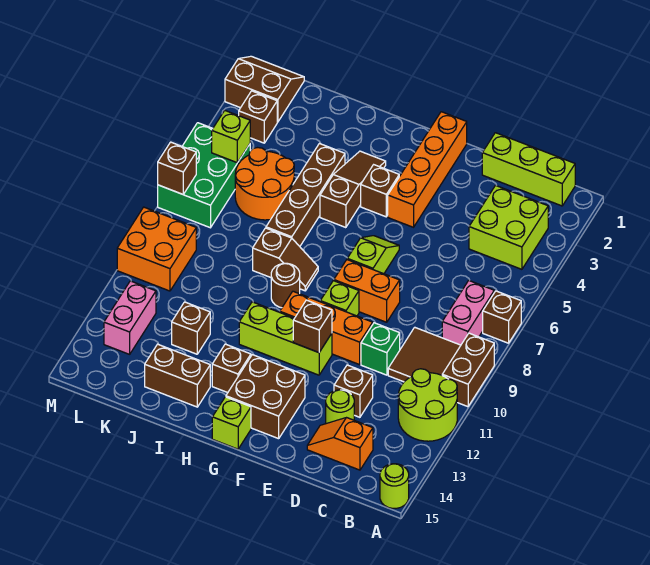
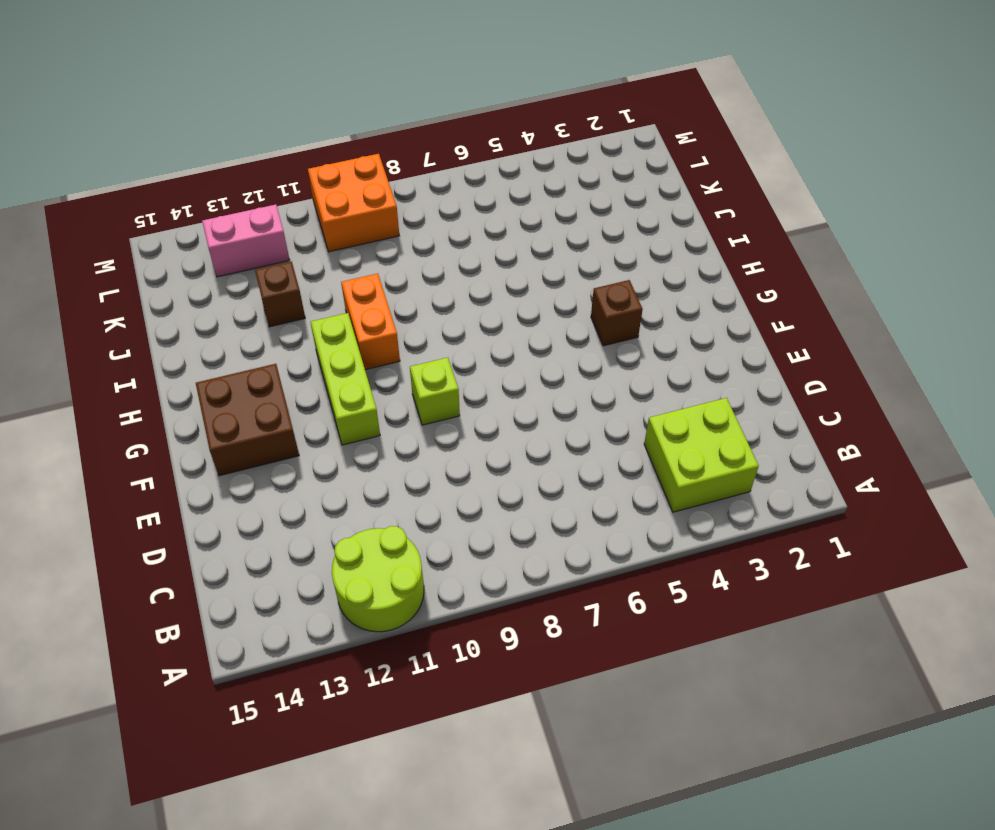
orange brick H10:I10 level 1 -> orange brick E8:F8 level 1
none -> brown brick A7 level 1
none -> brown brick A9:A10 level 1
none -> lime round brick A15 level 1
none -> lime brick B1:D1 level 1

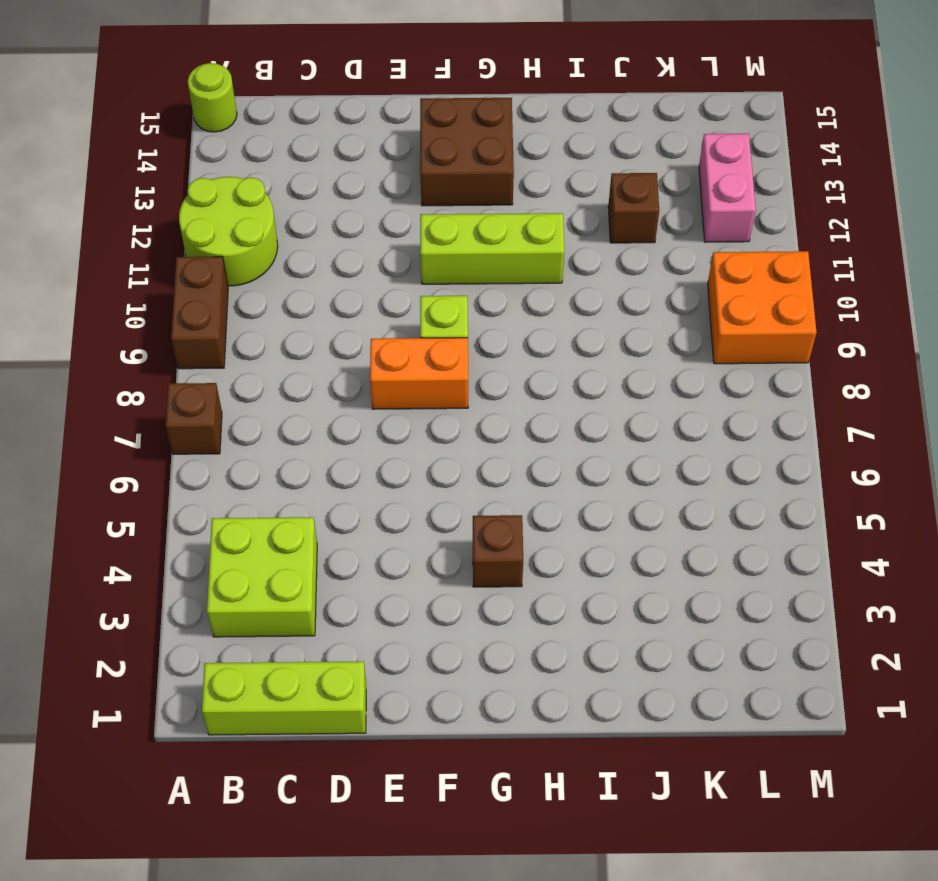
none -> pink brick B7:B8 level 1
none -> brown tile B9:C10 level 1
none -> orange slope C14:D14 level 1 top C
none -> green brick D10 level 1

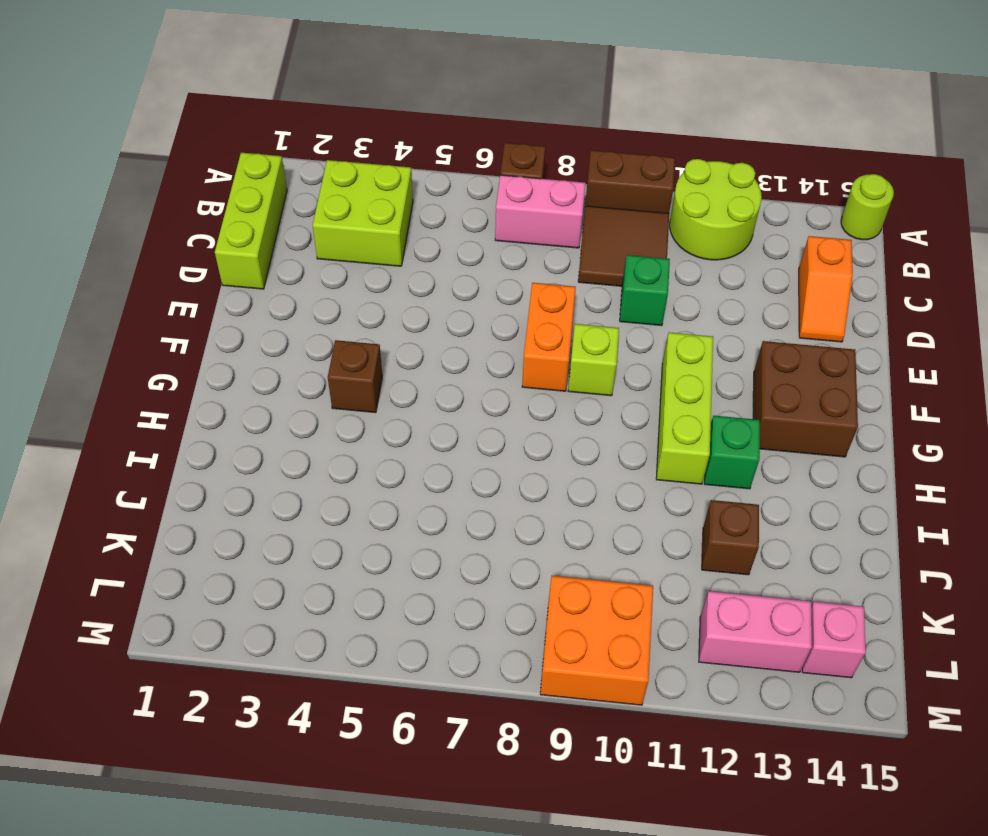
green brick H12 level 1 -> none
pink brick L14 level 1 -> none
none -> brown brick D12 level 1
none -> lime round brick D13 level 1
none -> orange brick E10:G10 level 1
none -> orange brick F1:F4 level 1

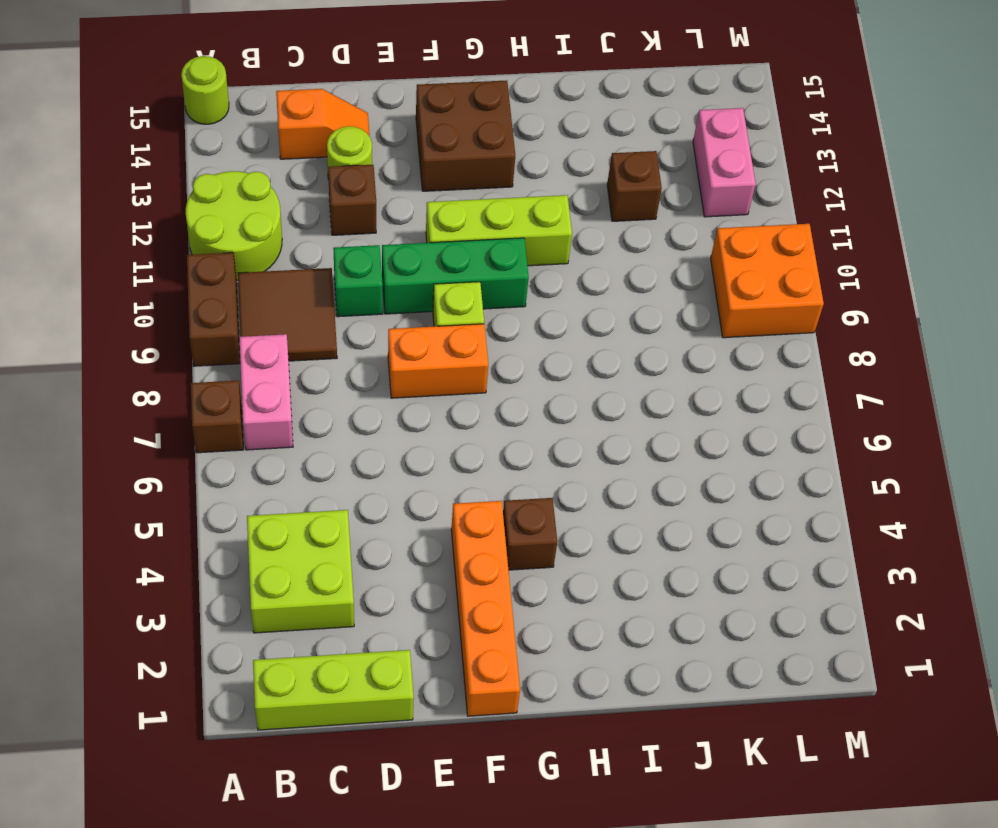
green brick E10:G10 level 1 -> orange brick E10:G10 level 1
none -> lime slope F6:F7 level 1 top 7
none -> lime brick G15 level 1
none -> brown slope H3:H5 level 1 top 5
none -> brown slope H8:I8 level 1 top I

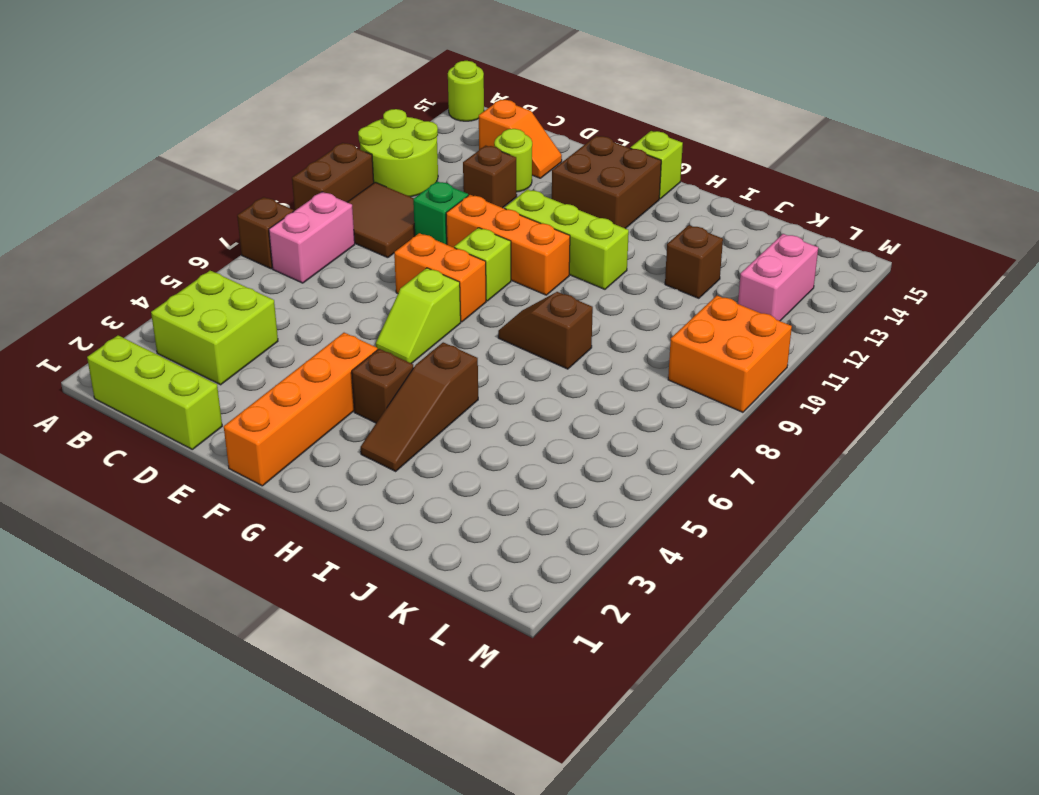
none -> brown round brick H9 level 1
none -> brown brick H13 level 1
none -> brown brick I4:I7 level 1
none -> brown brick I14:J14 level 1

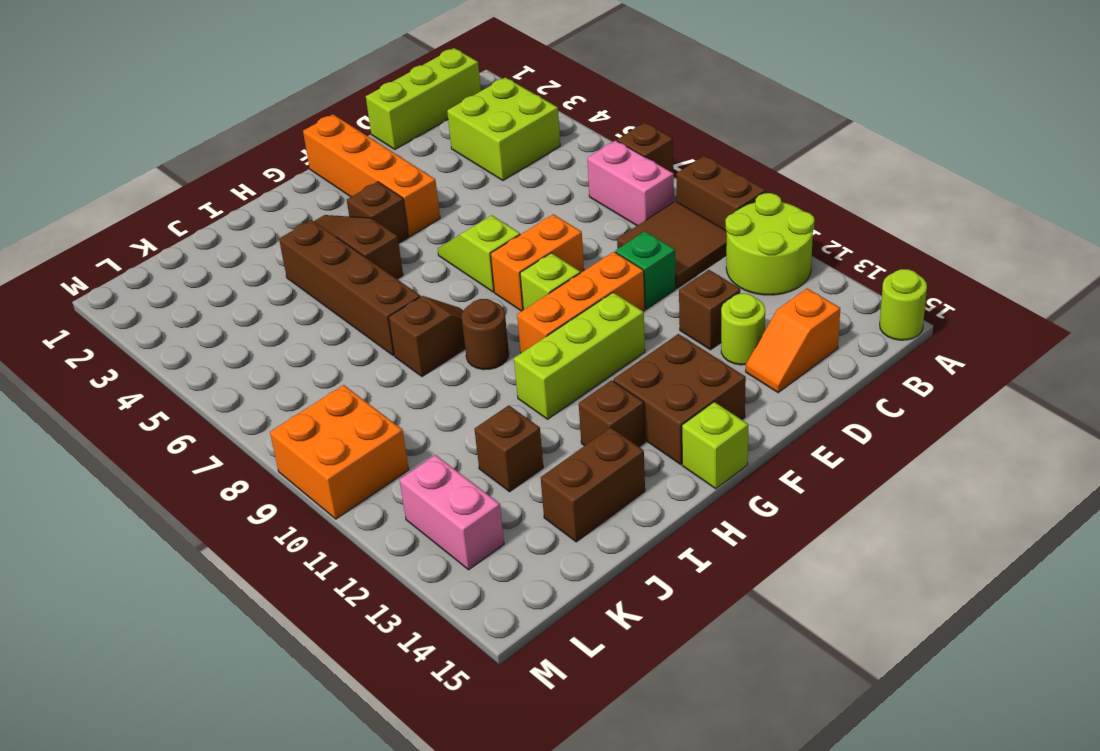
none -> orange round brick J5:K6 level 1
none -> brown slope L1:M2 level 1 top 2
none -> brown brick L3 level 1
none -> green brick L5:M7 level 1

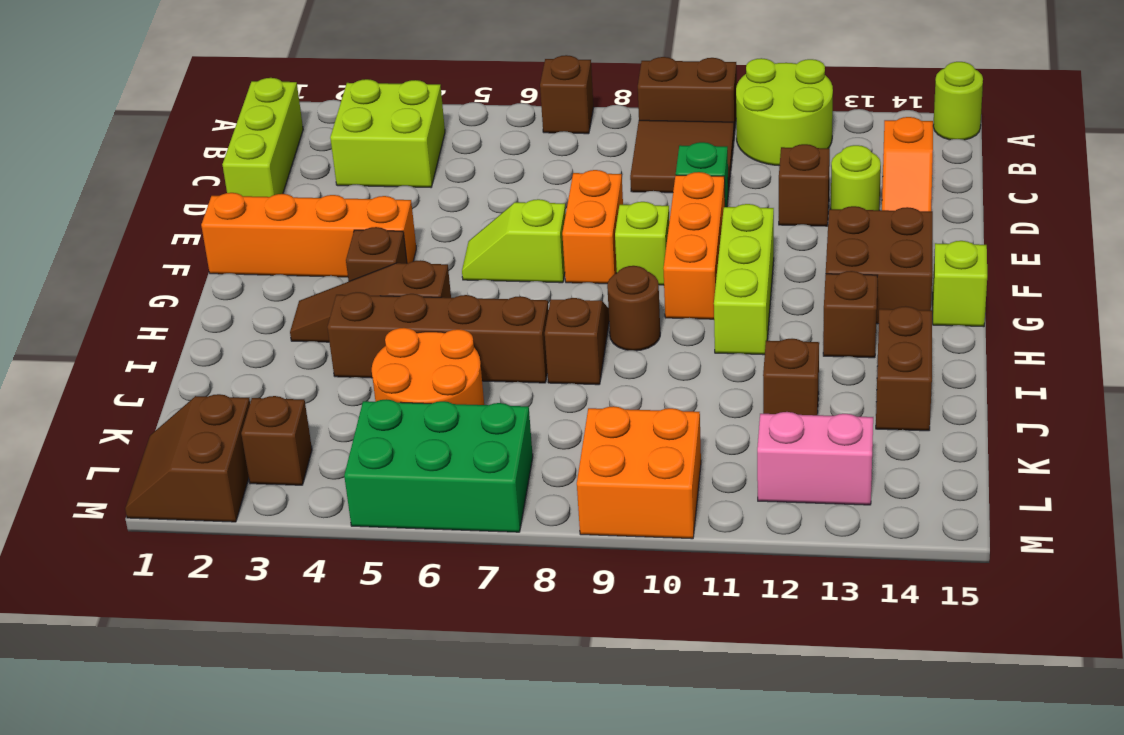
none -> pink brick B7:B8 level 1
none -> brown brick F11 level 2
none -> lime brick L5 level 2
none -> brown brick M7 level 2

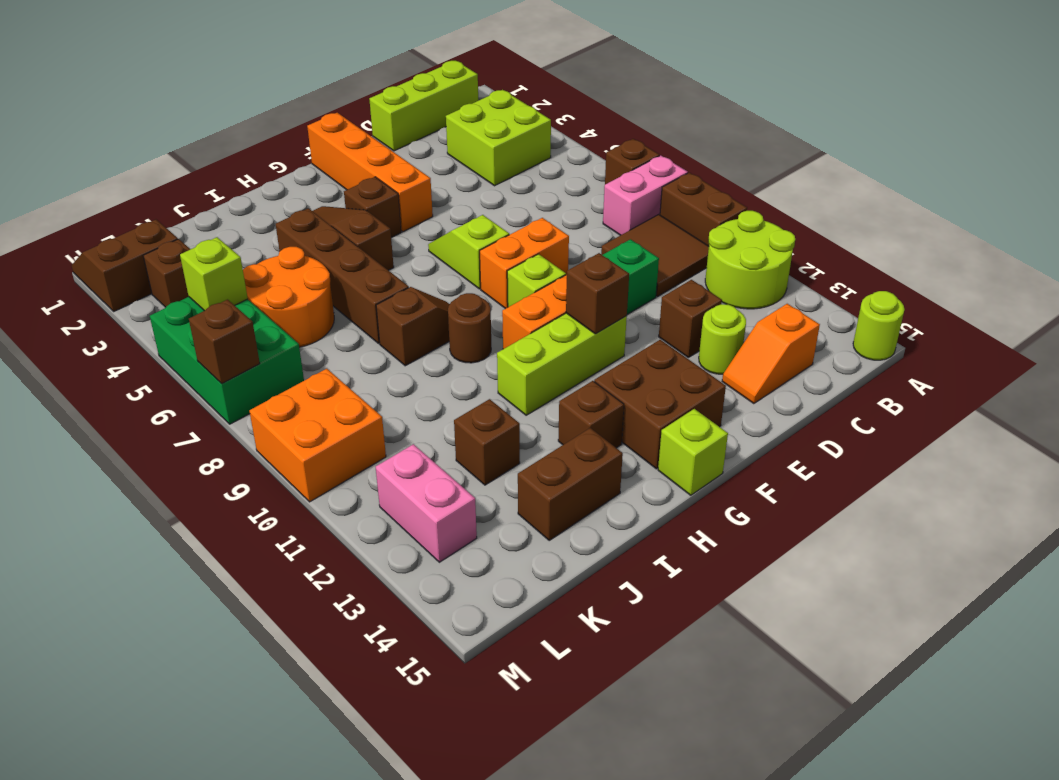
pink brick A8:B8 level 1 -> pink brick B7:B8 level 1

